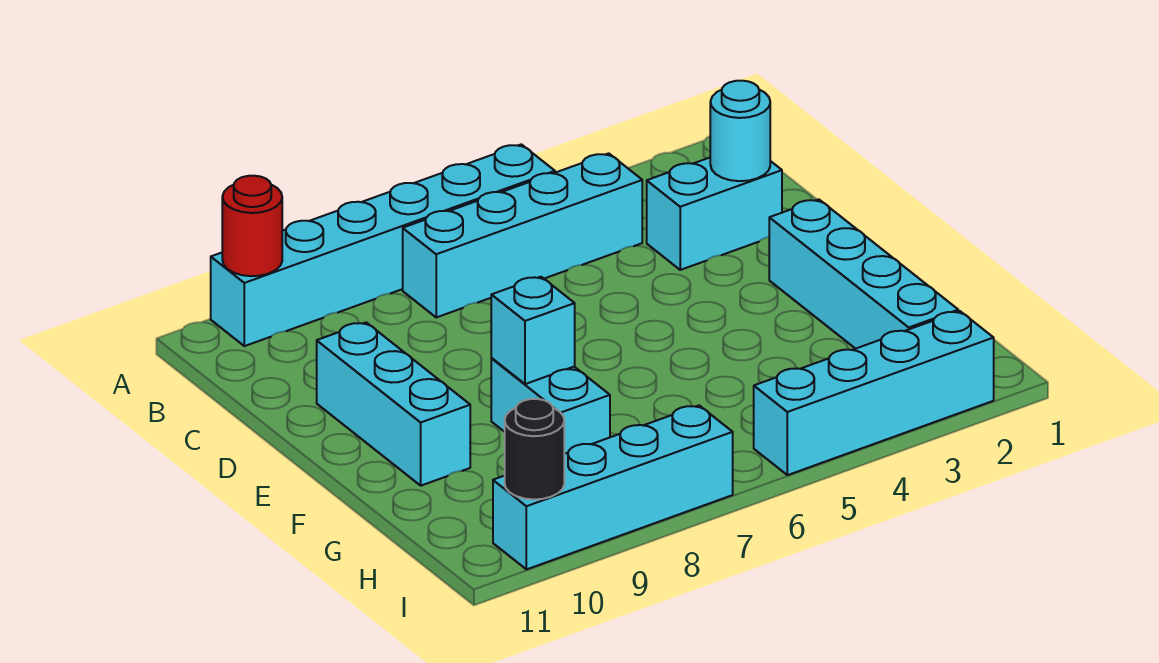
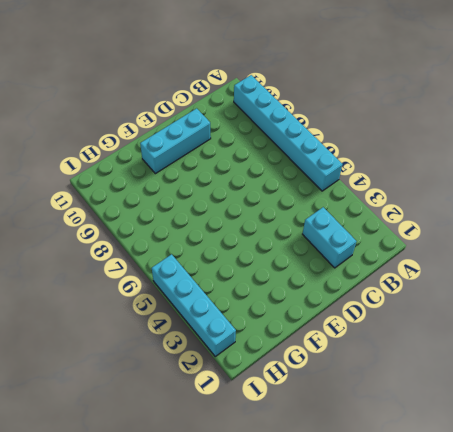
none -> cyan brick B4:B7 level 1
none -> cyan brick E2:H2 level 1
none -> cyan brick F8:G8 level 1

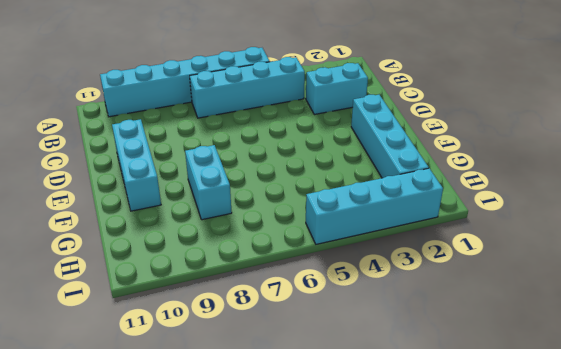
none -> cyan brick I7:I10 level 1
none -> red round brick A10 level 2
none -> cyan round brick C2 level 2

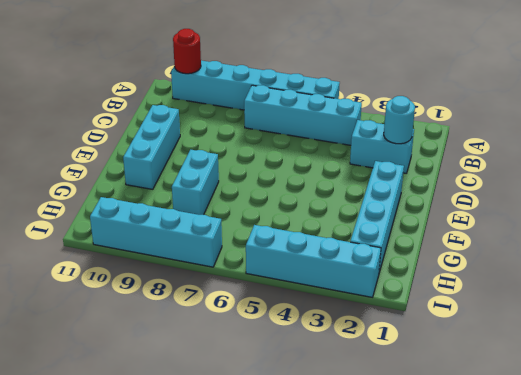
none -> cyan brick F8 level 2
none -> black round brick I10 level 2

